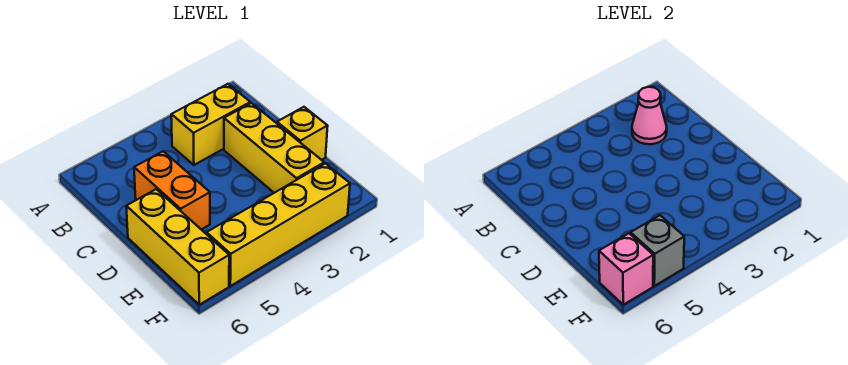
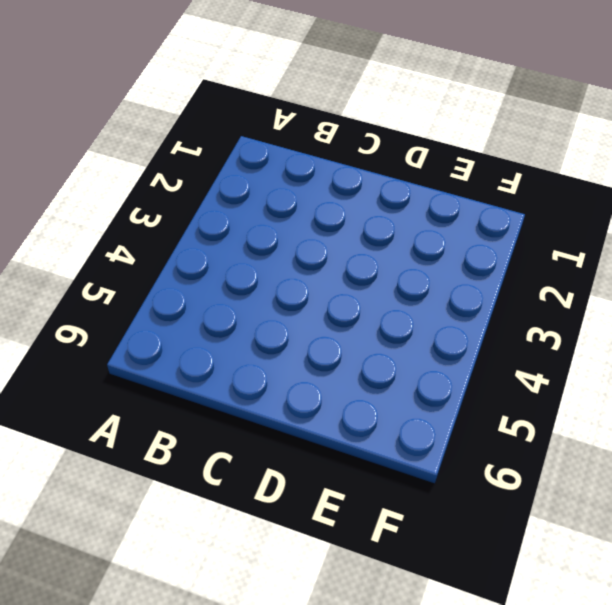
none -> yellow brick B2:B3 level 1
none -> yellow brick C2:E2 level 1

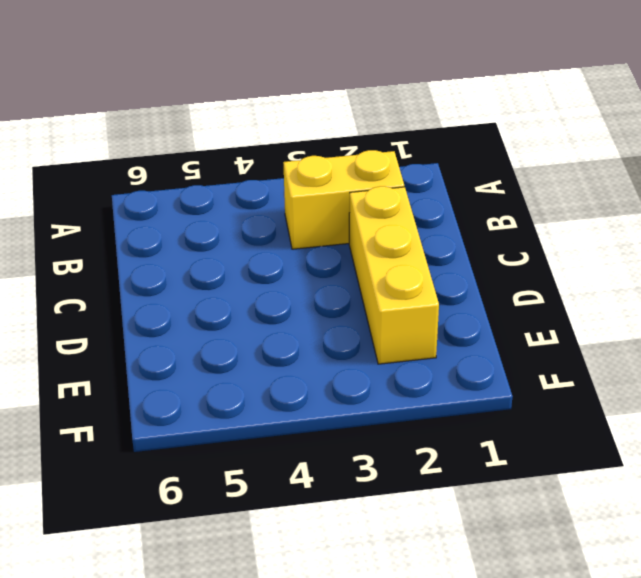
none -> orange brick C5:D5 level 1
none -> yellow brick D1 level 1

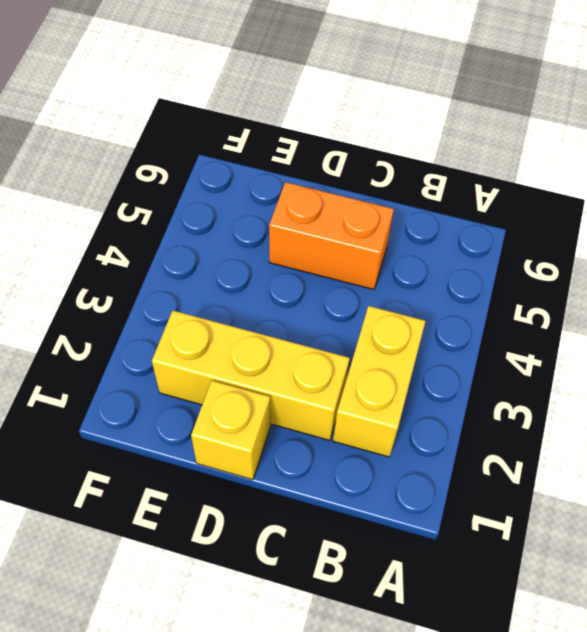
none -> yellow brick D6:F6 level 1
none -> yellow brick F2:F5 level 1

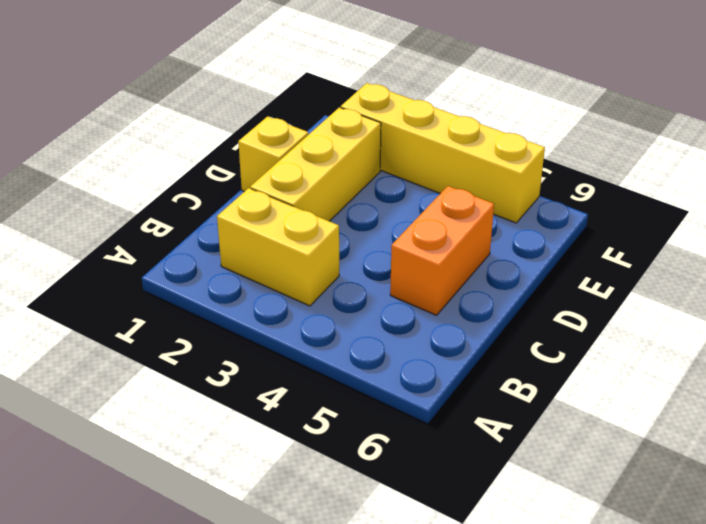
none -> yellow brick D6:F6 level 1
none -> pink cone B2 level 2

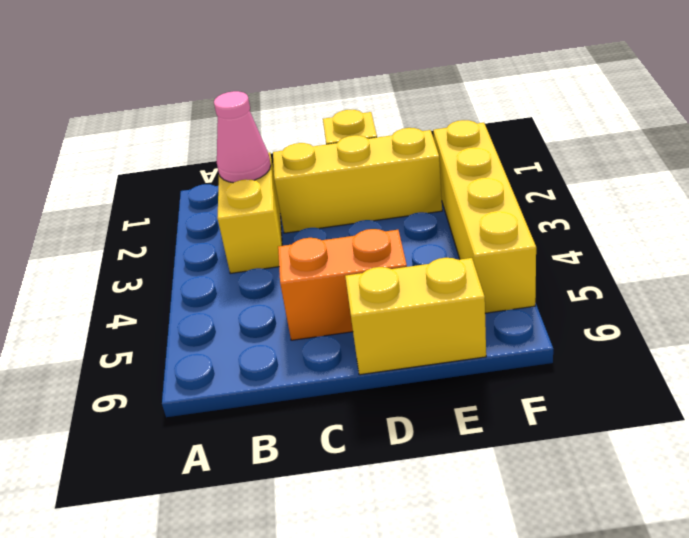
yellow brick D6:E6 level 1 -> yellow brick D6:F6 level 1
none -> grey brick F5 level 2
none -> pink brick F6 level 2

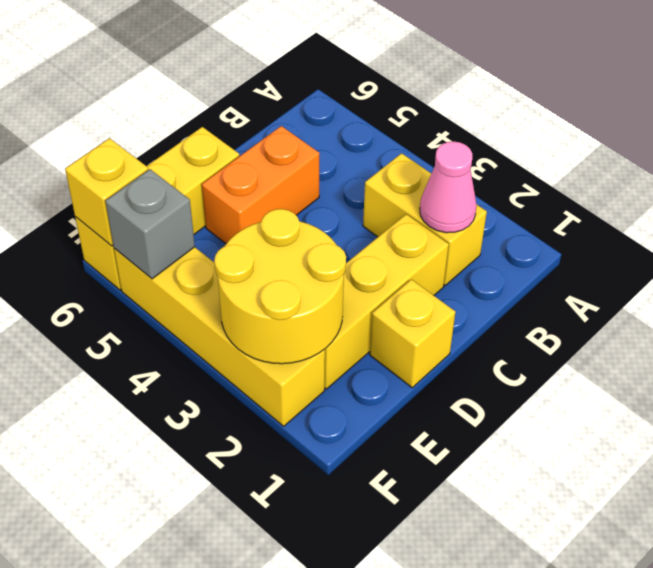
yellow round brick E2:F3 level 2 -> none
yellow brick F6 level 2 -> pink brick F6 level 2

